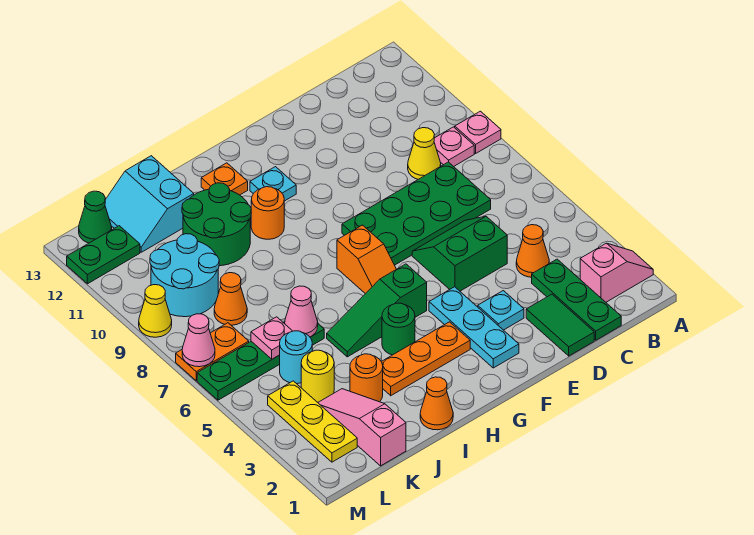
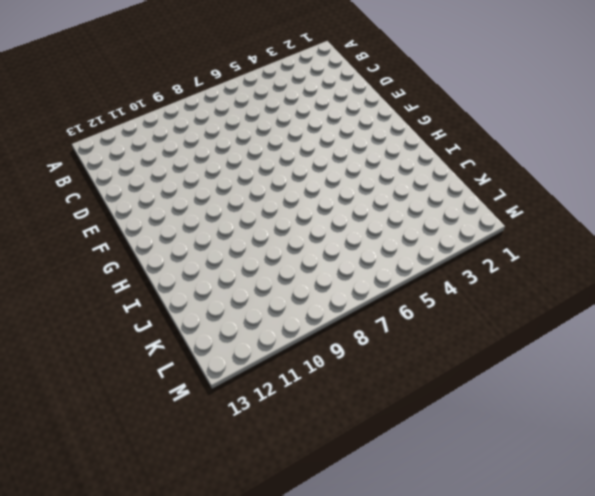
none -> pink slope A2:B2 level 1 top B
none -> pink plate A9 level 1
none -> pink plate B9 level 1
none -> green plate C1:C3 level 1

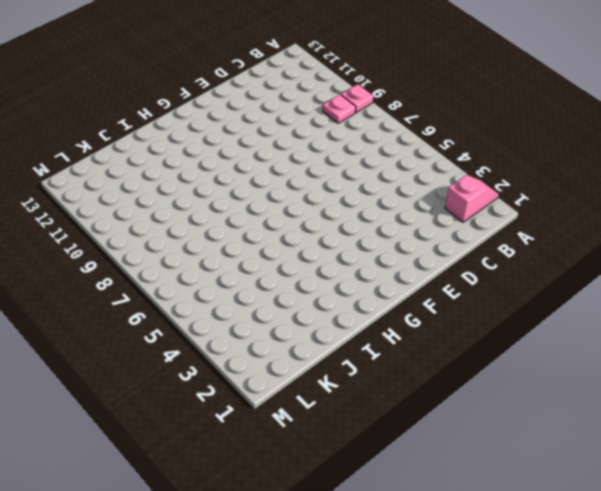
none -> green plate C1:C3 level 1
none -> orange cone C4 level 1
none -> green plate C7:F8 level 1
none -> yellow cone C9 level 1

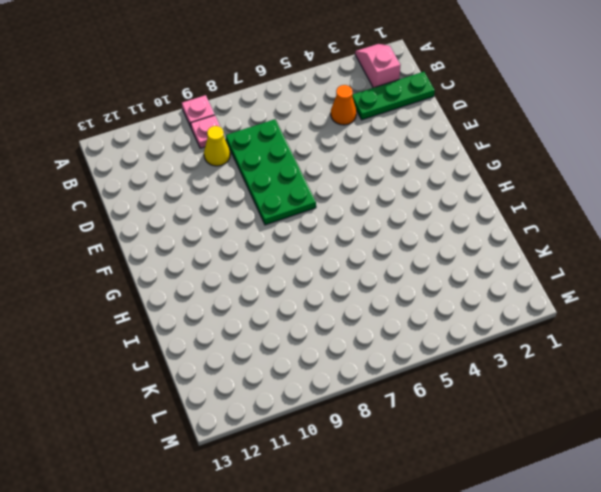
none -> green tile D1:D2 level 1
none -> green slope D5:E6 level 1 top 5
none -> cyan plate E3 level 1
none -> cyan plate F2:F4 level 1

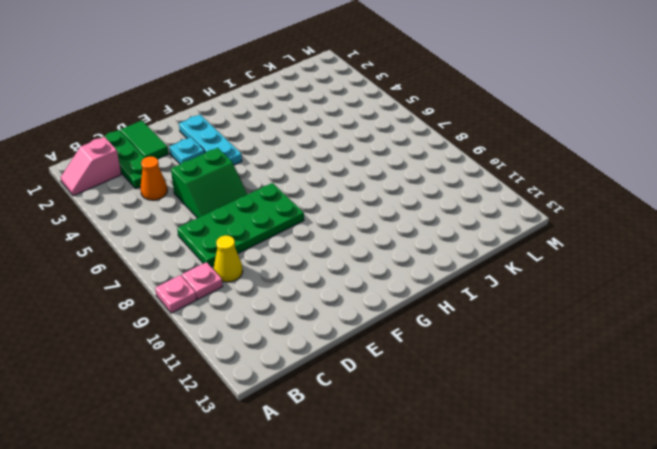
none -> orange plate G3:I3 level 1
none -> green slope G5:I5 level 1 top G
none -> orange slope G6:G7 level 1 top 7
none -> cyan plate G11 level 1

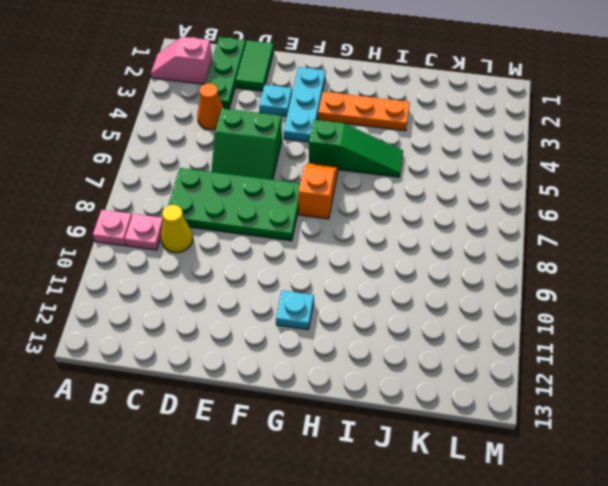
none -> green round brick H4 level 1
none -> orange round brick H10 level 1
none -> orange plate H12 level 1
none -> orange cone I1 level 1

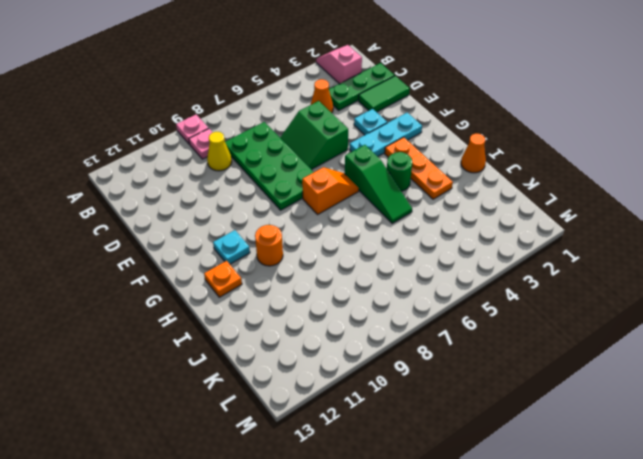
none -> green round brick I10:J11 level 1
none -> orange round brick J3 level 1
none -> green plate J6:M6 level 1
none -> cyan slope J12:K13 level 1 top J

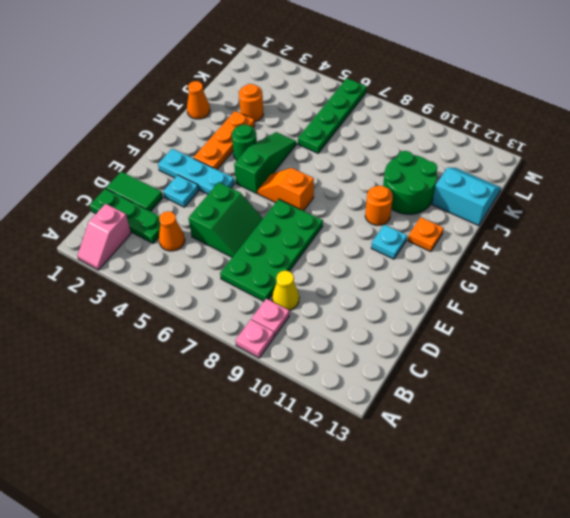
none -> pink slope K1:K3 level 1 top 1
none -> yellow round brick K4 level 1
none -> cyan round brick K5 level 1
none -> orange cone K8 level 1

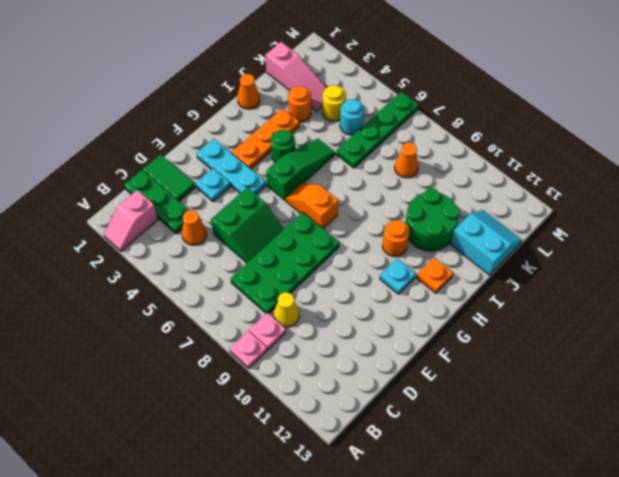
none -> cyan round brick K9:L10 level 1
none -> yellow plate L2:L4 level 1
none -> orange plate L7:M7 level 1
none -> green plate L12:M12 level 1

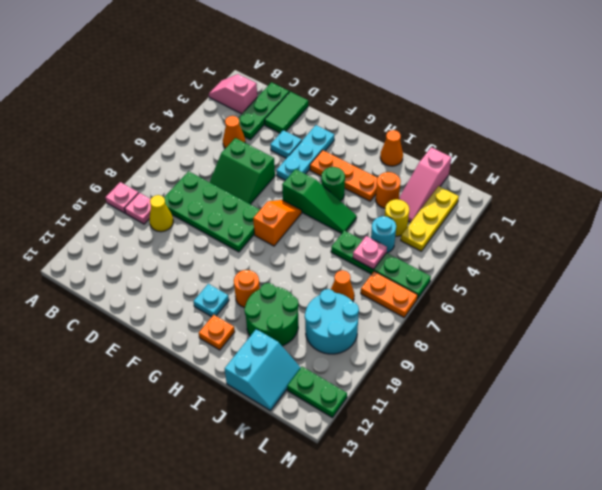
none -> green cone L13 level 1
none -> yellow cone M9 level 1
none -> pink cone J6 level 2
none -> pink cone M7 level 2

